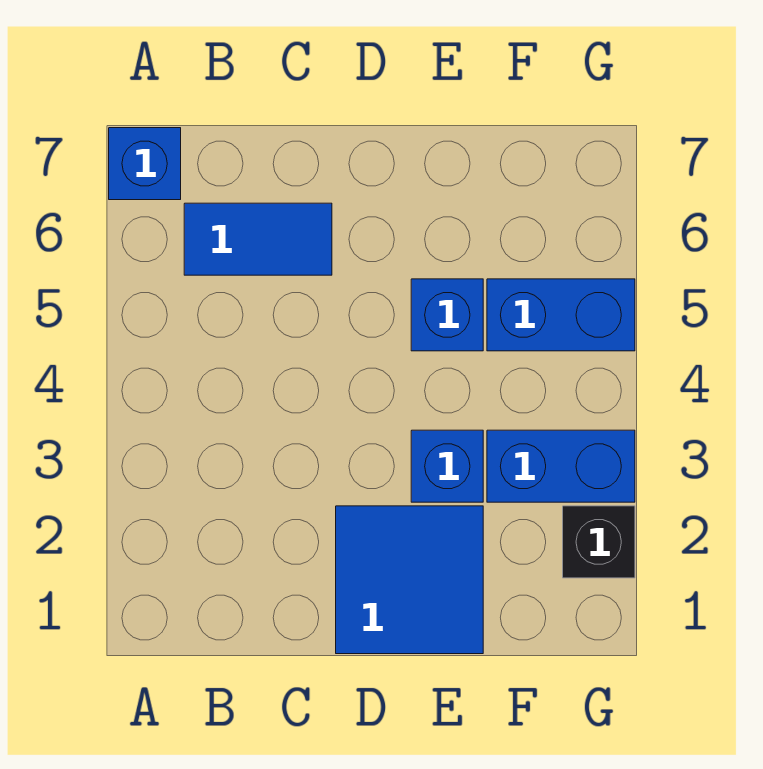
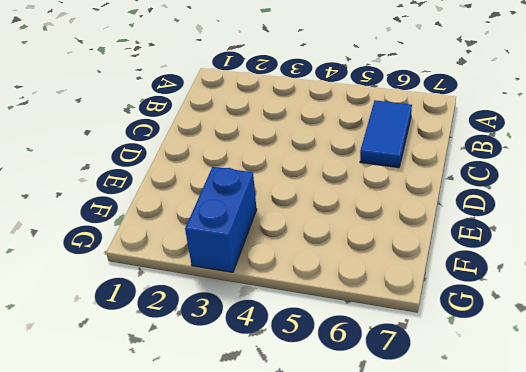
none -> blue brick A7 level 1
none -> blue tile D1:E2 level 1

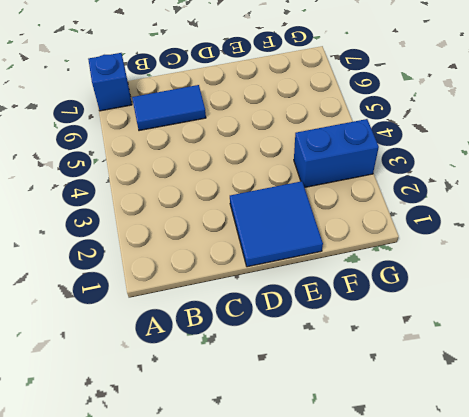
none -> blue brick E3 level 1
none -> blue brick E5 level 1

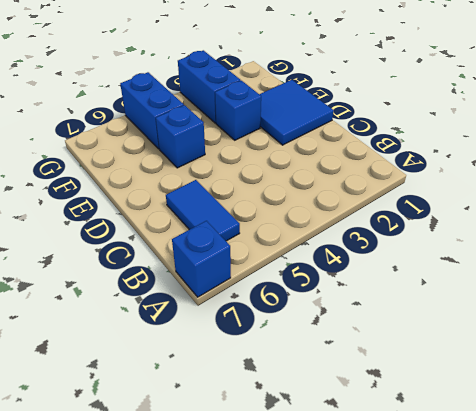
none -> black brick G2 level 1

